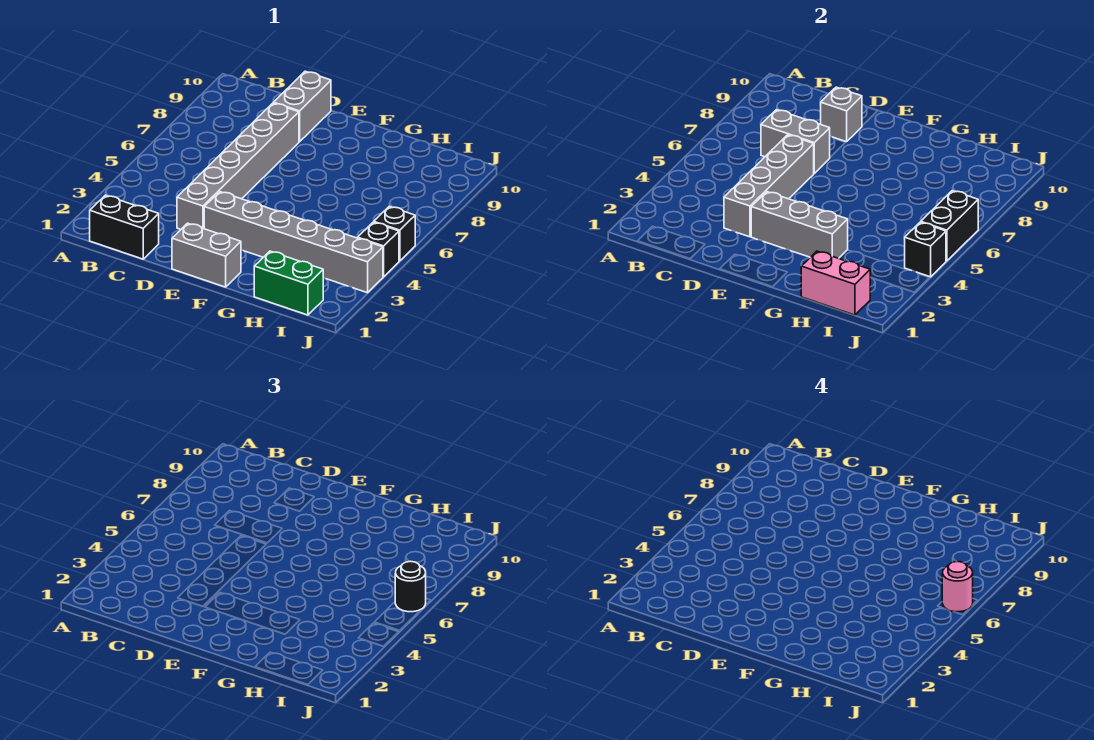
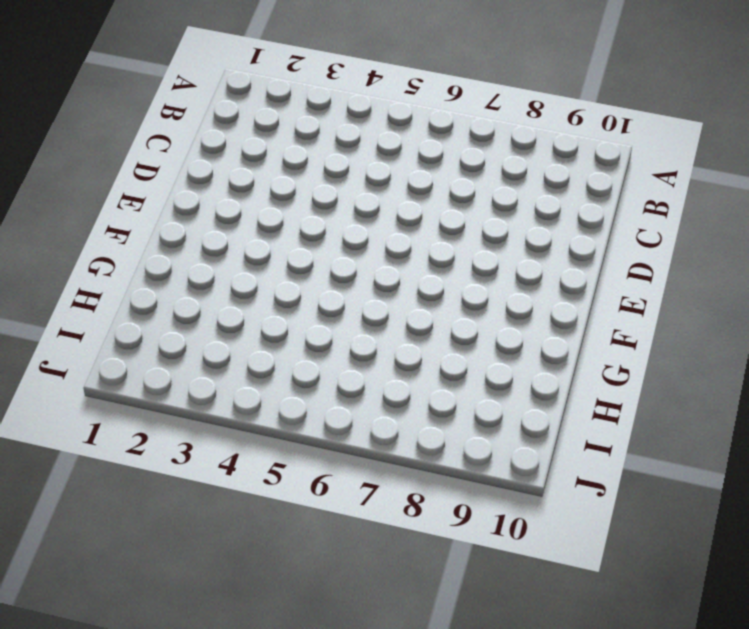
none -> black brick B1:C1 level 1
none -> grey brick D3:D8 level 1
none -> grey brick D9:D10 level 1

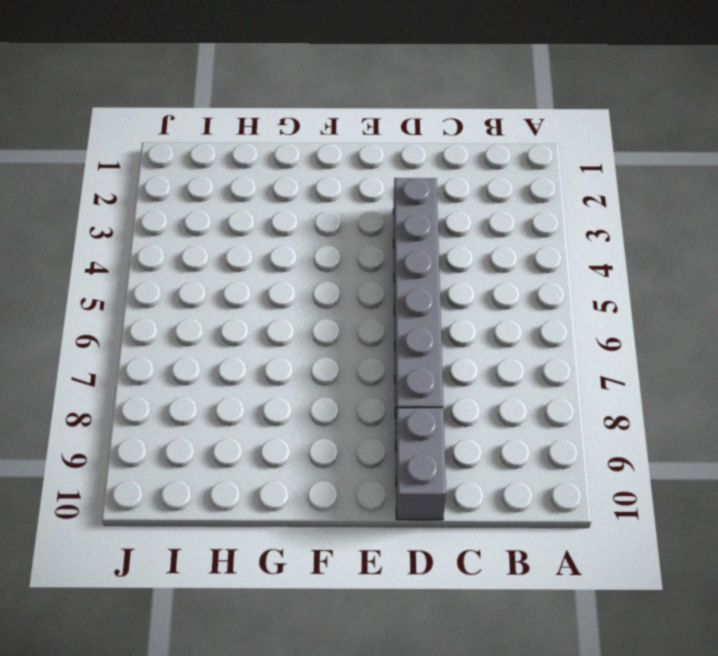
none -> black brick B1:C1 level 1
none -> grey brick E1:F1 level 1
none -> grey brick E3:J3 level 1

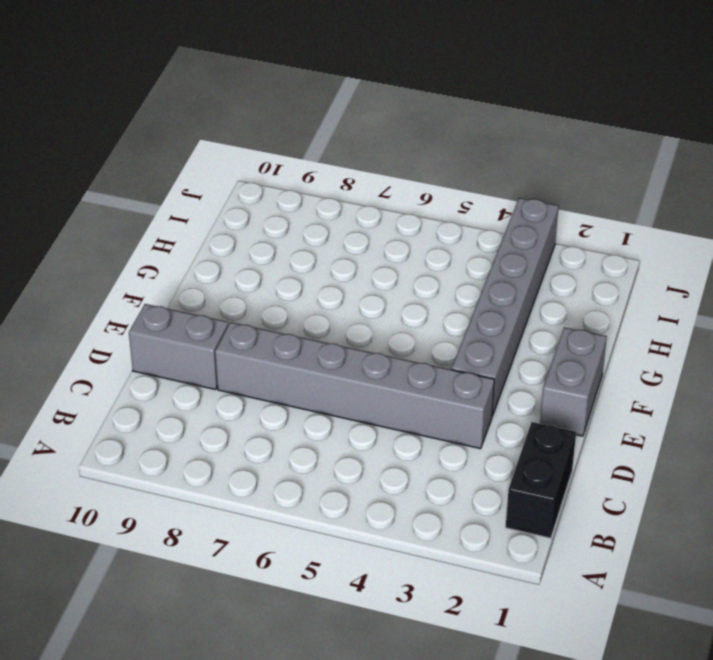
none -> green brick H1:I1 level 1
none -> black brick J4 level 1
none -> black brick J5 level 1

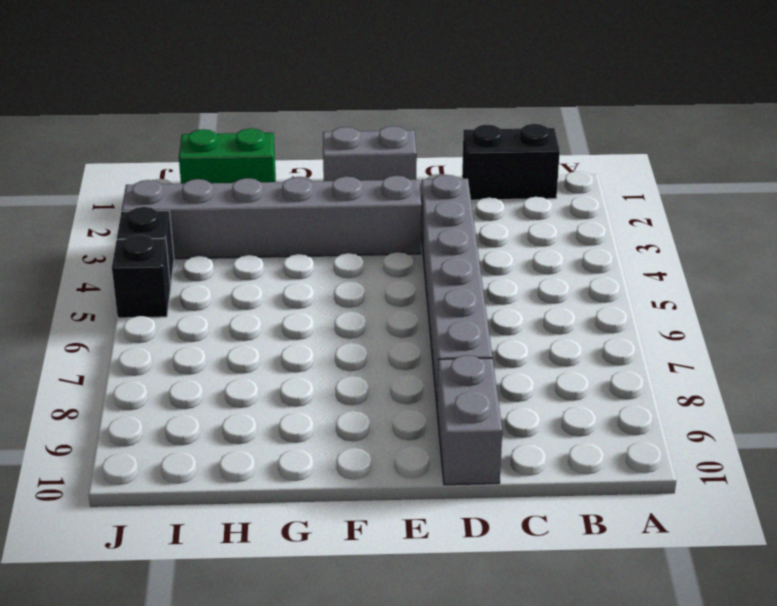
none -> grey brick C7:D7 level 2
none -> grey brick D3:D6 level 2
none -> grey brick D9 level 2

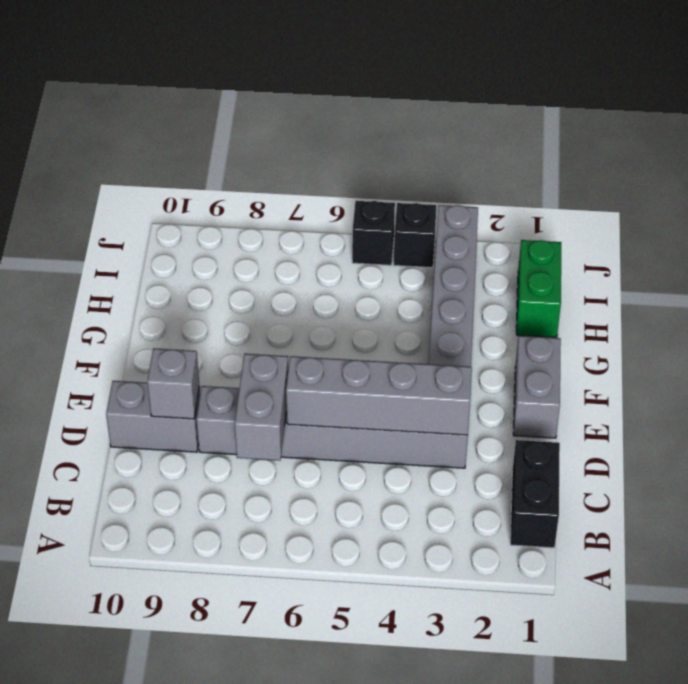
none -> grey brick E3:G3 level 2
none -> pink brick H1:I1 level 2
none -> black brick J4 level 2

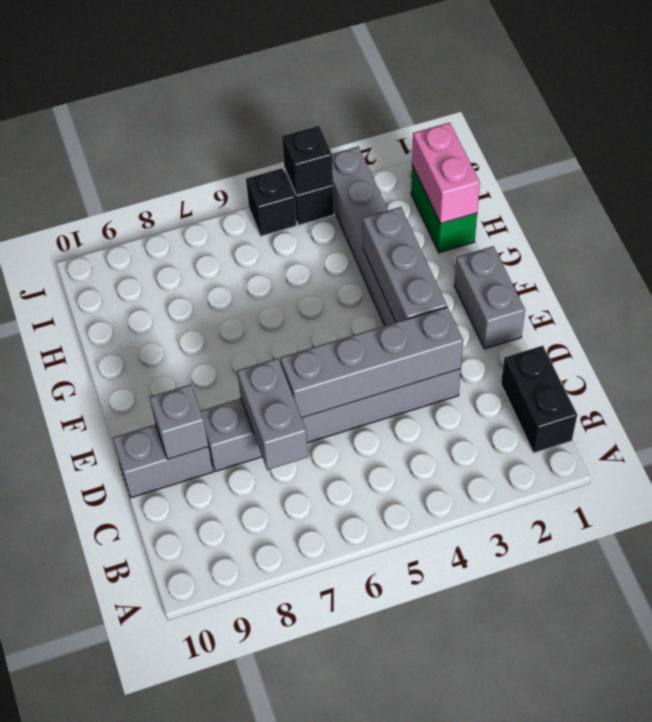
none -> black brick J5:J6 level 2
none -> black round brick J6 level 3
none -> pink round brick J6 level 4

